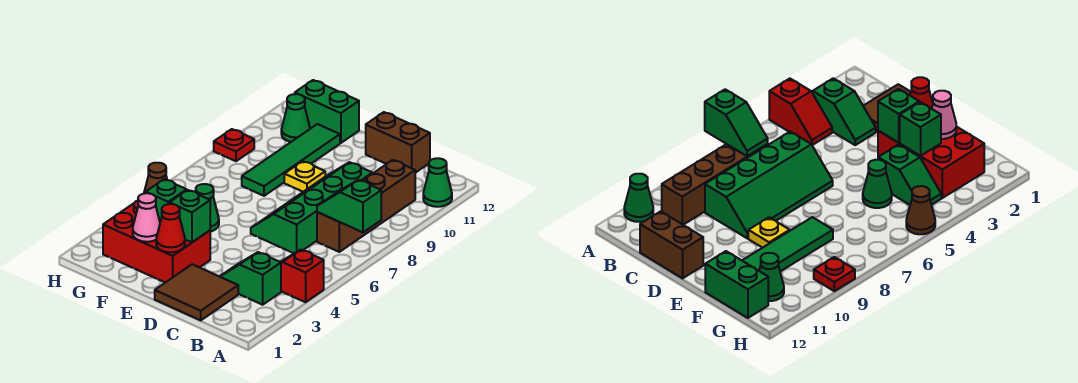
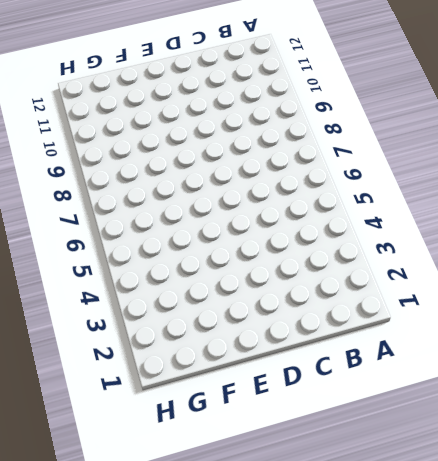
none -> red slope A4:B4 level 1 top A
none -> green cone A11 level 1
none -> green slope B3:C3 level 1 top B

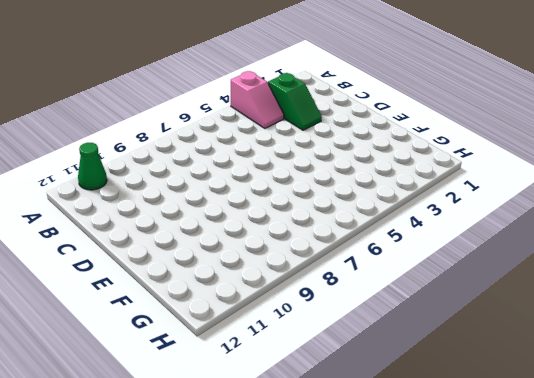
pink slope A4:B4 level 1 top A -> red slope A4:B4 level 1 top A
none -> brown brick B7:B10 level 1
none -> brown tile C1:D2 level 1
none -> green slope C6:D9 level 1 top C

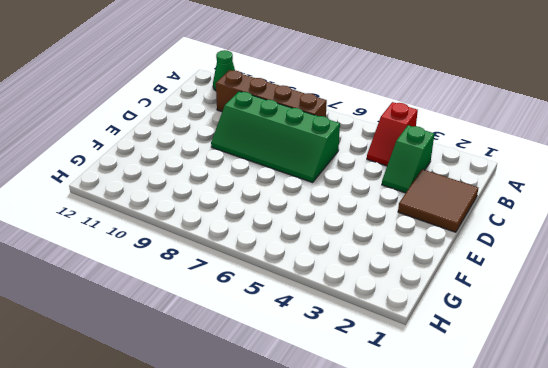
none -> brown brick C12:D12 level 1
none -> red brick E2:G3 level 1
none -> yellow plate E9 level 1

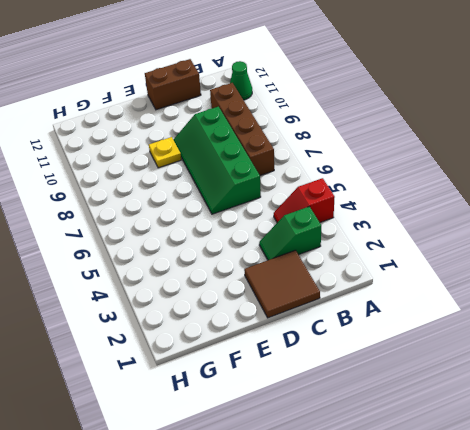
none -> red brick E2:G3 level 1
none -> green slope F4:G4 level 1 top F
none -> green cone F5 level 1

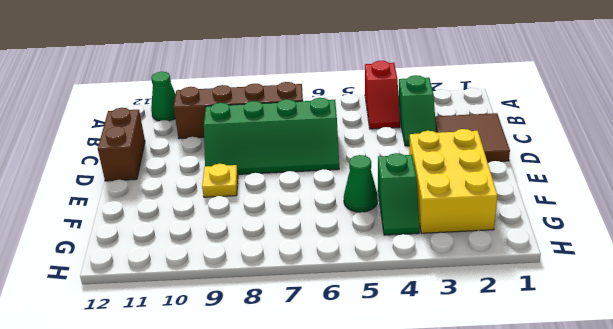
yellow brick E2:G3 level 1 -> red brick E2:G3 level 1
none -> green tile F8:F11 level 1
none -> green brick F12:G12 level 1
none -> green cone G11 level 1

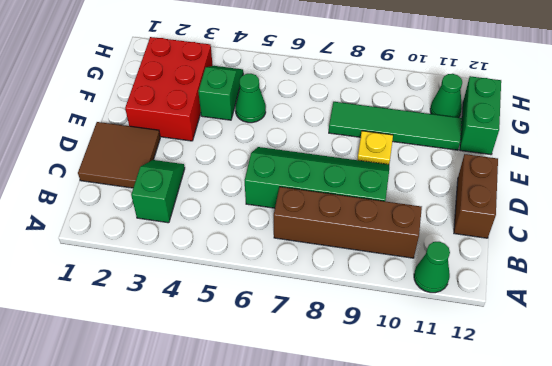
none -> red slope A4:B4 level 1 top A
none -> brown cone H5 level 1
none -> red plate H9 level 1

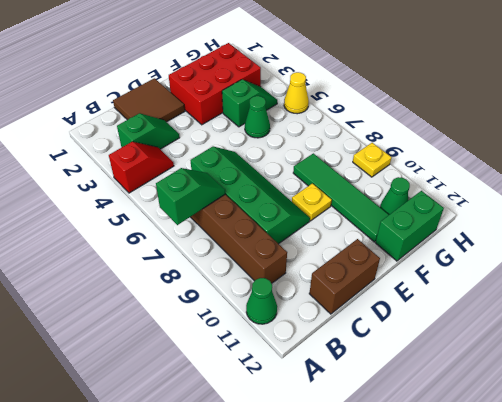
yellow cone H5 level 1 -> brown cone H5 level 1
yellow plate H9 level 1 -> red plate H9 level 1
none -> red cone E2 level 2
none -> green brick E3 level 2
none -> pink cone F2 level 2

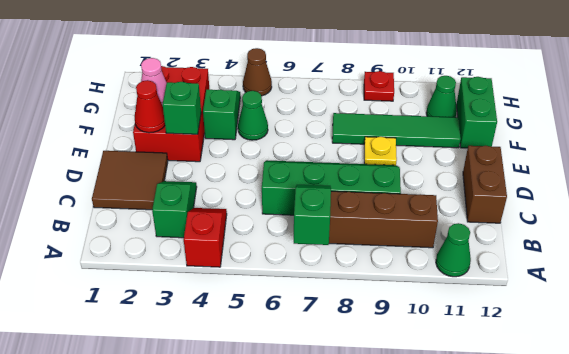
none -> green brick F3 level 2

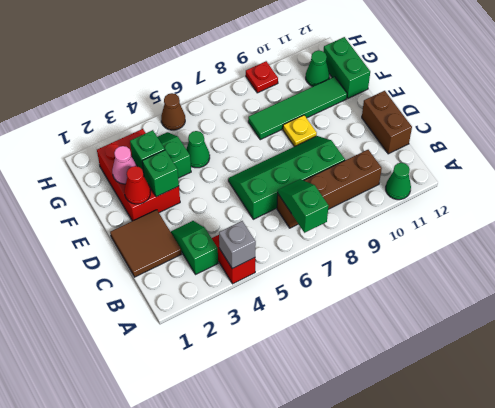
grey brick A4 level 2 -> none

